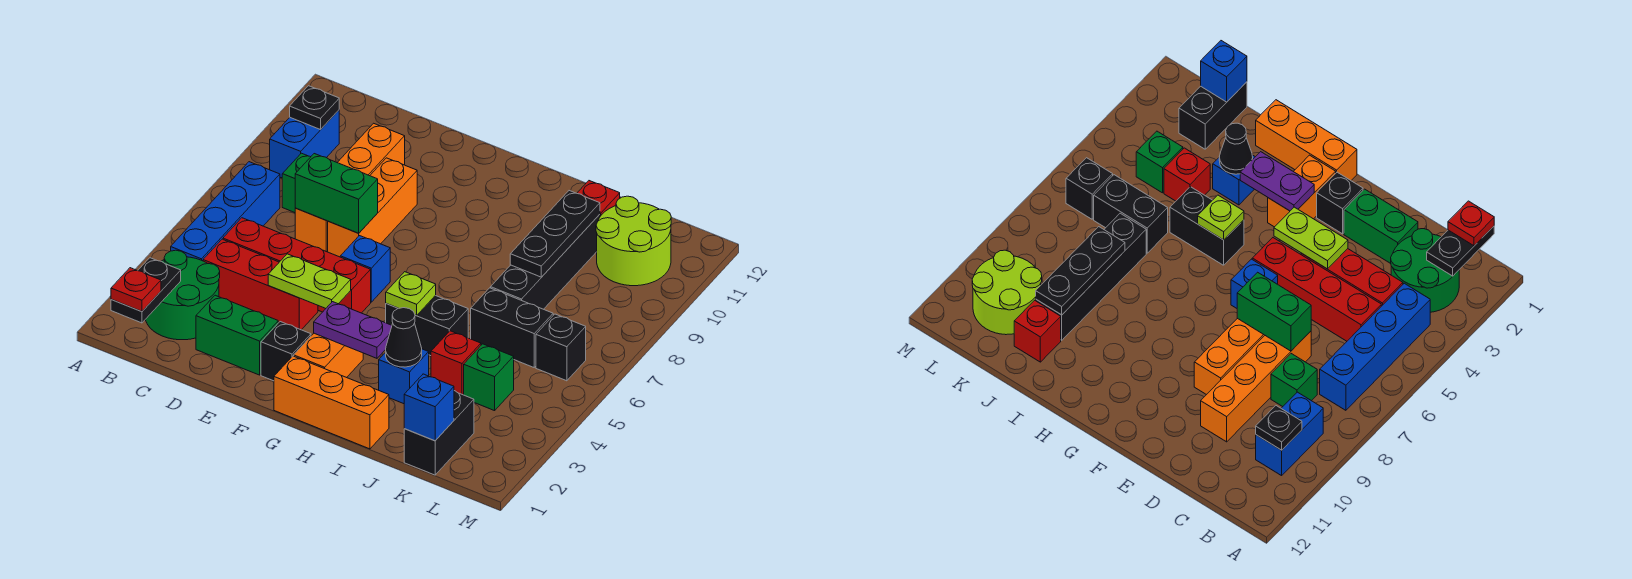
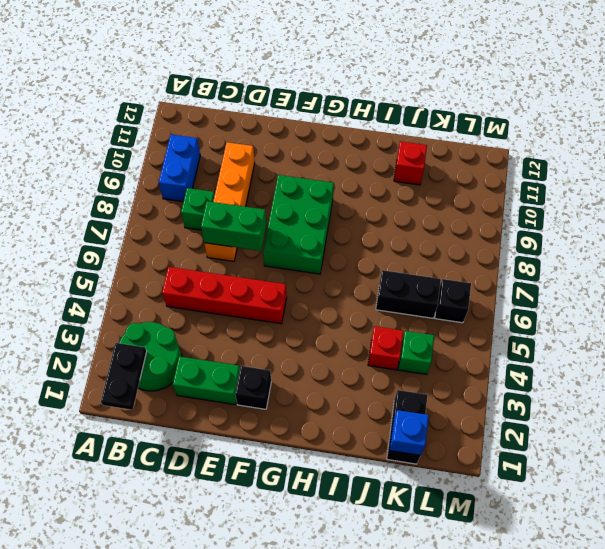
green brick F7:G9 level 1 -> none
none -> blue brick B4:B7 level 1
none -> red brick C4:E4 level 1
none -> orange brick E7:E9 level 1
none -> blue brick F6 level 1

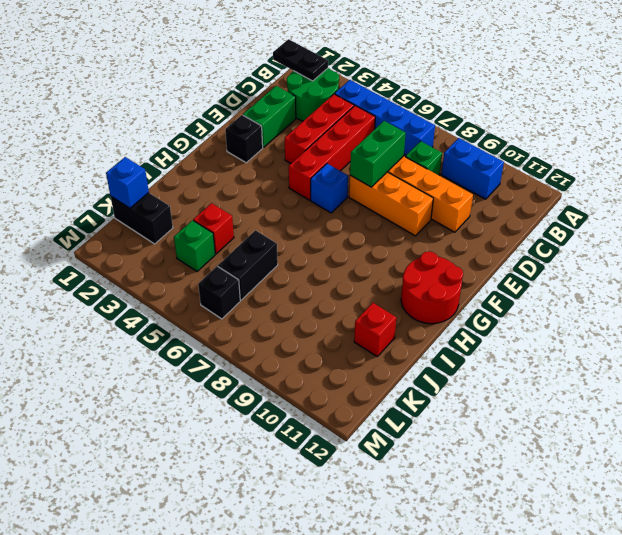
red round brick G11:H12 level 1 -> none
none -> orange brick G1:I1 level 1
none -> orange brick G2:G3 level 1
none -> black brick H5:I5 level 1
none -> blue brick I3 level 1

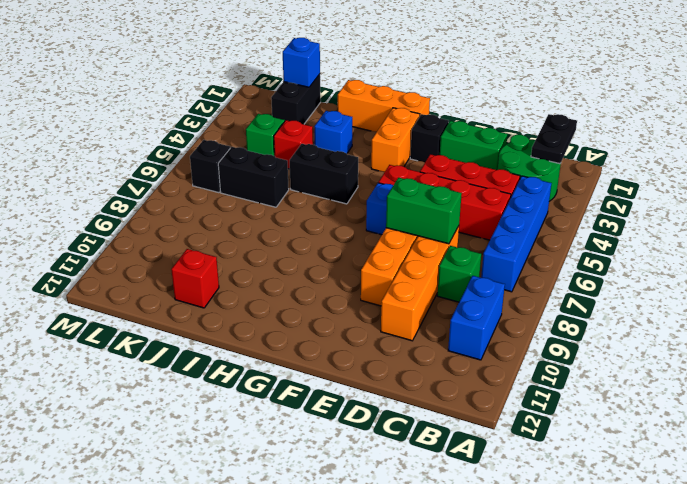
none -> black brick J7:J10 level 1
none -> lime round brick K10:L11 level 1
none -> black plate B10 level 2
none -> lime plate E4:F4 level 2

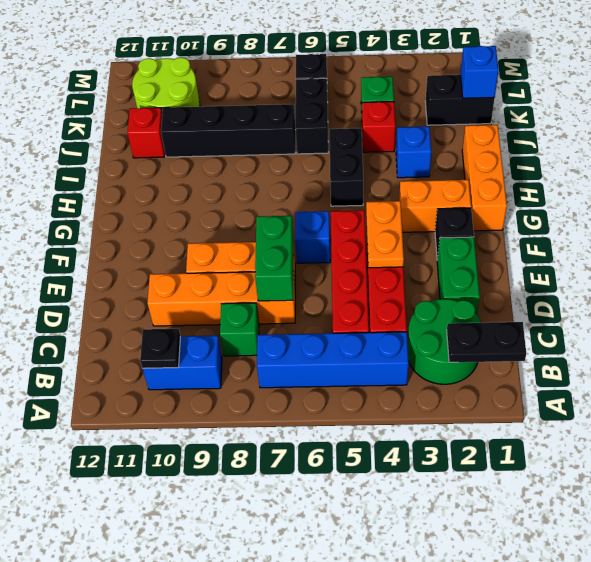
orange plate E4:F4 level 2 -> lime plate E4:F4 level 2
none -> purple plate G3:H3 level 2
none -> lime plate H5 level 2
none -> black cone I3 level 2
none -> black plate J8:J10 level 2

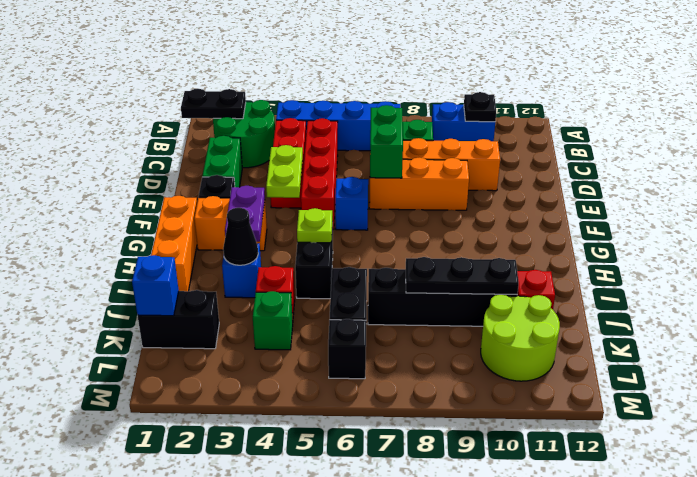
none -> red plate B1 level 3

